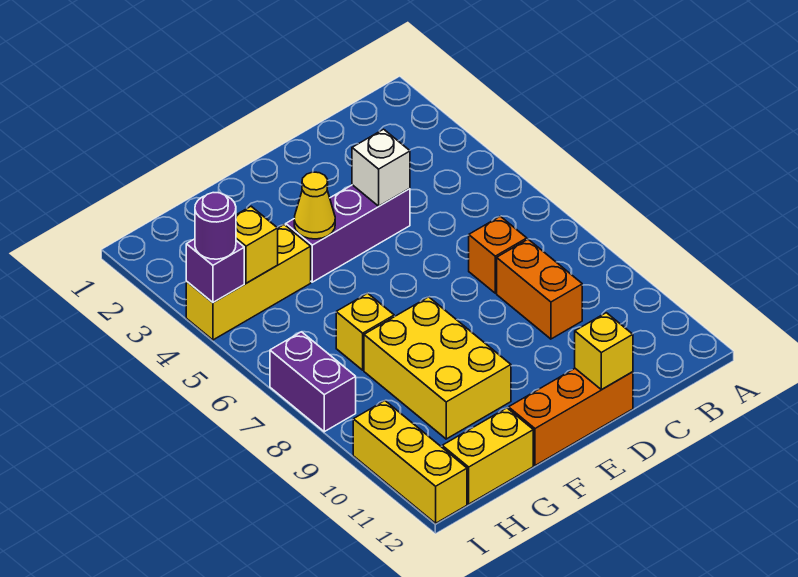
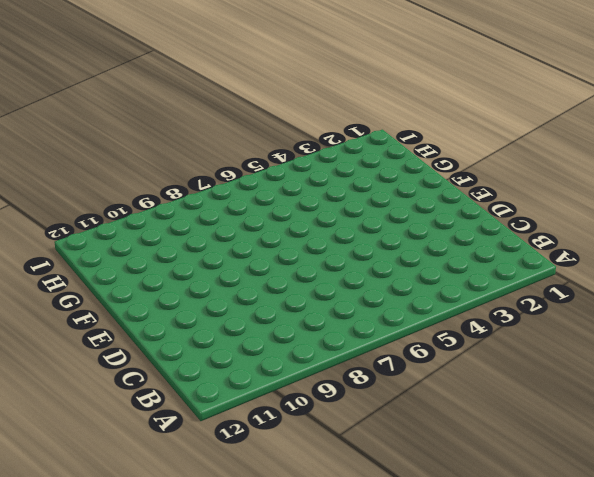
none -> orange brick C7 level 1
none -> orange brick C8:C9 level 1
none -> purple brick D4:F4 level 1

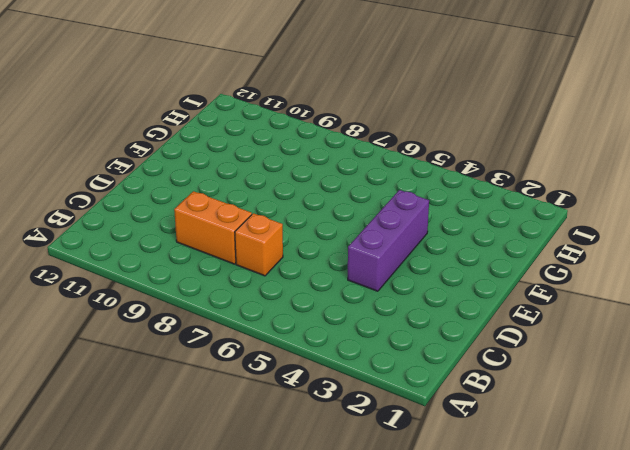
none -> orange brick D12:F12 level 1
none -> yellow brick F8:G10 level 1
none -> yellow brick G4:I4 level 1

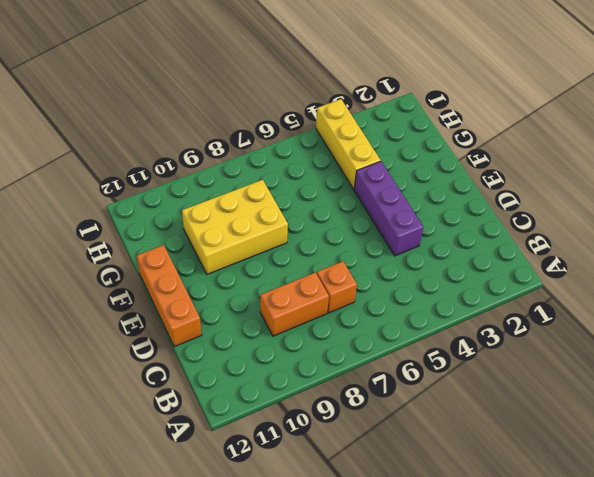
none -> yellow brick G7 level 1
none -> yellow brick G12:H12 level 1
none -> purple brick I7:I8 level 1

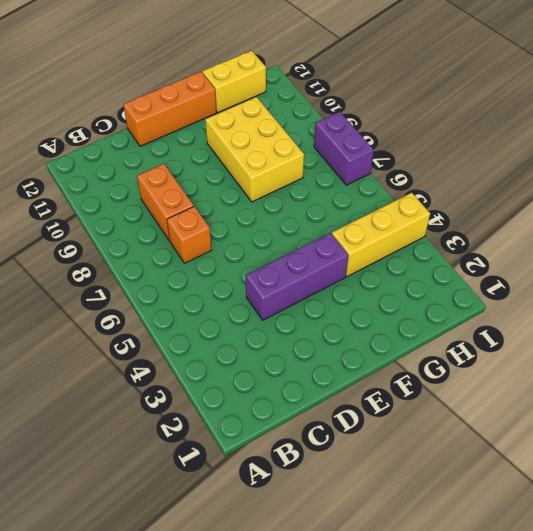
none -> yellow brick G7 level 1
none -> yellow brick I10:I12 level 1
none -> white brick D4 level 2

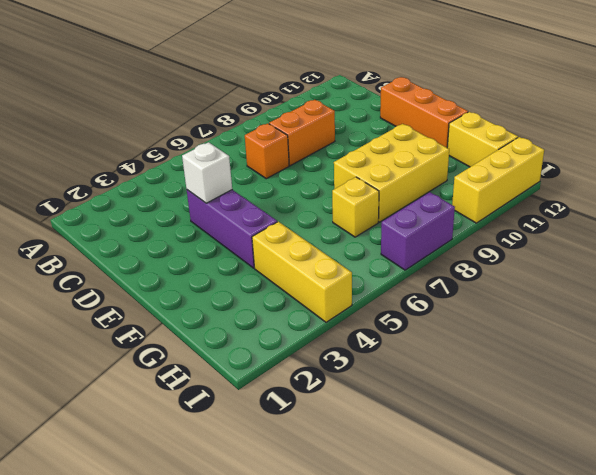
none -> yellow brick D12 level 2
none -> yellow cone F4 level 2
none -> yellow brick H4 level 2

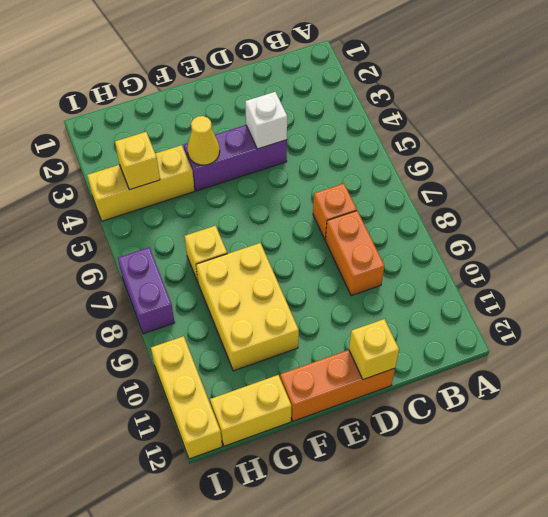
none -> purple brick I4 level 2
none -> purple round brick I4 level 3

